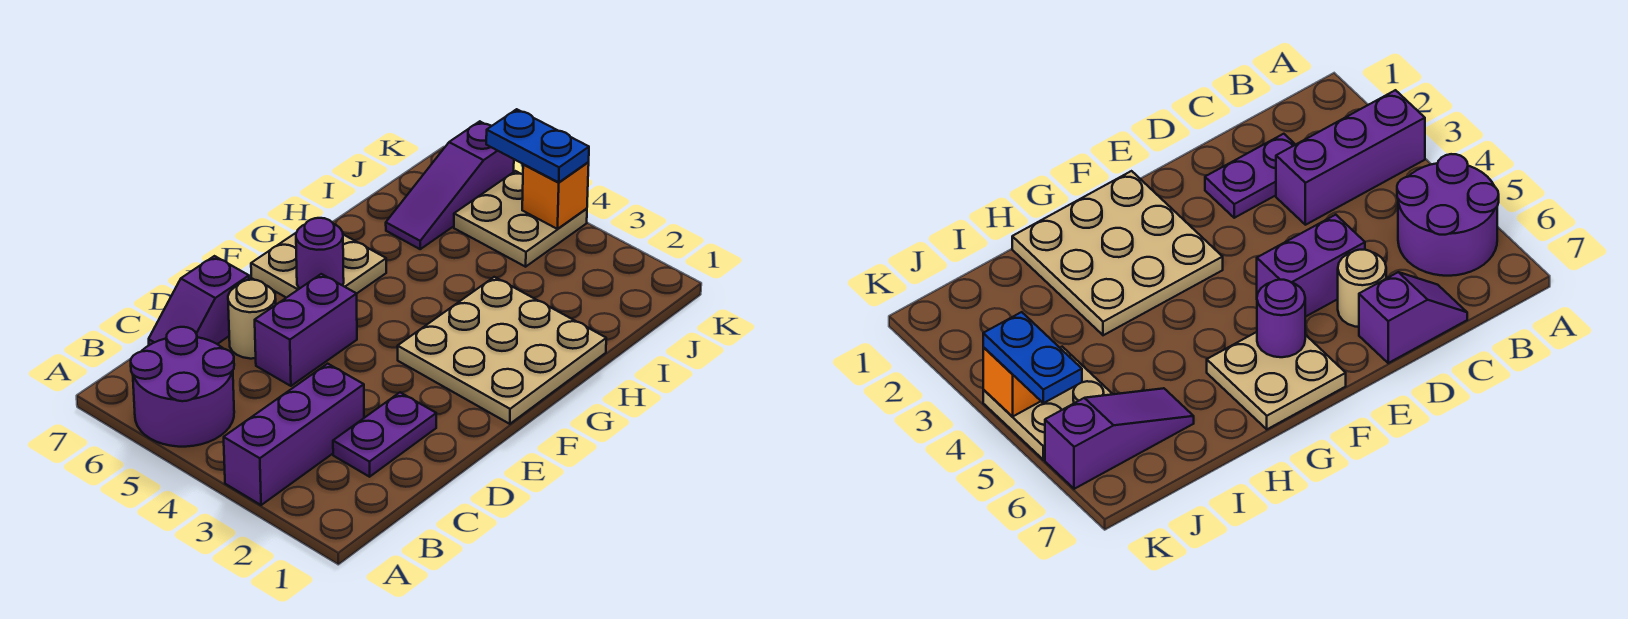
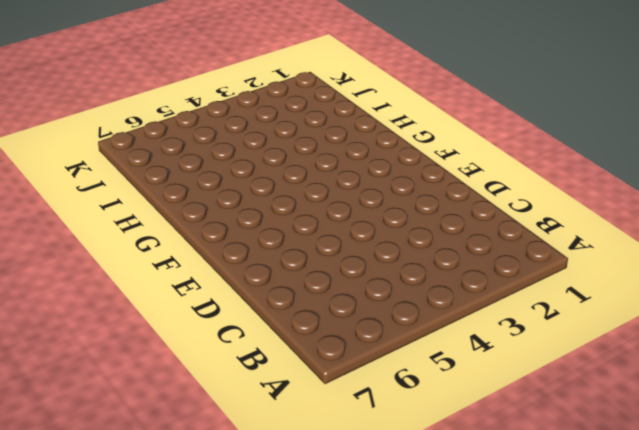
none -> purple brick A3:C3 level 1
none -> purple round brick A5:B6 level 1
none -> purple plate C2:D2 level 1

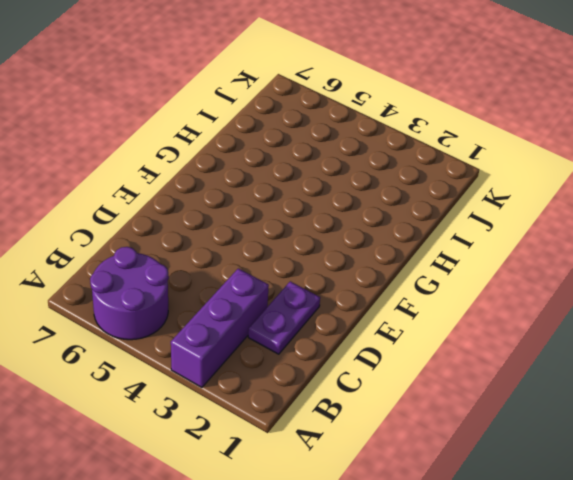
none -> purple slope C7:D7 level 1 top D
none -> purple brick D5:E5 level 1
none -> tan round brick D6 level 1

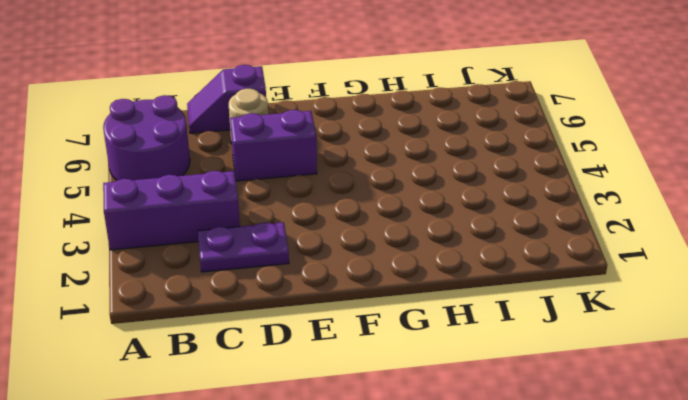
none -> tan plate F1:H3 level 1
none -> tan plate F6:G7 level 1
none -> purple slope I6:K6 level 1 top K

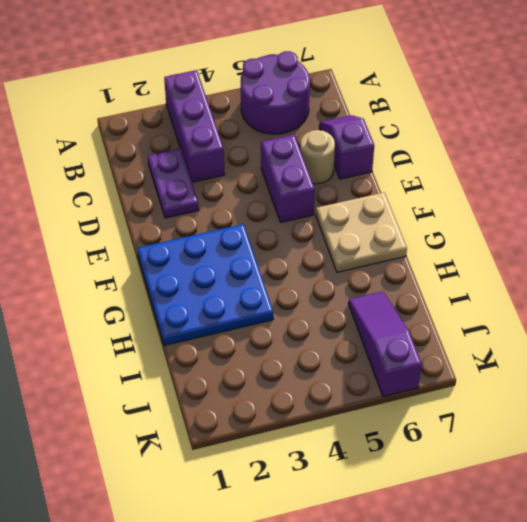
blue plate F1:H3 level 1 -> tan plate F1:H3 level 1
none -> tan plate J4:K5 level 1
none -> purple round brick F6 level 2
none -> orange brick K4 level 2

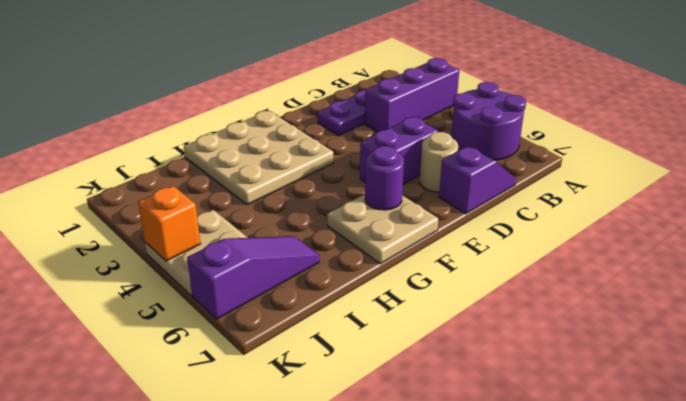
none -> blue plate K4:K5 level 3

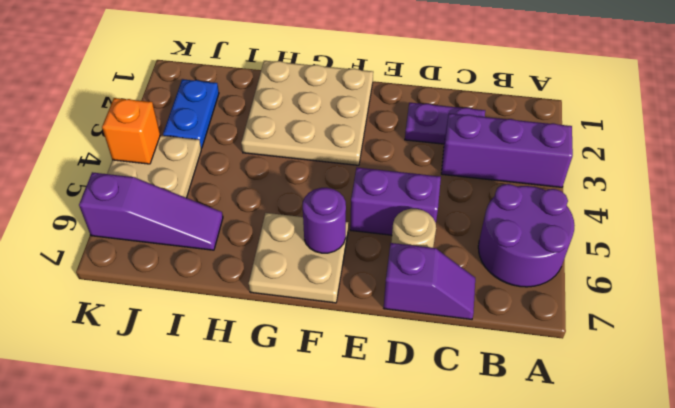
blue plate J2:J3 level 1 -> blue plate K4:K5 level 3

